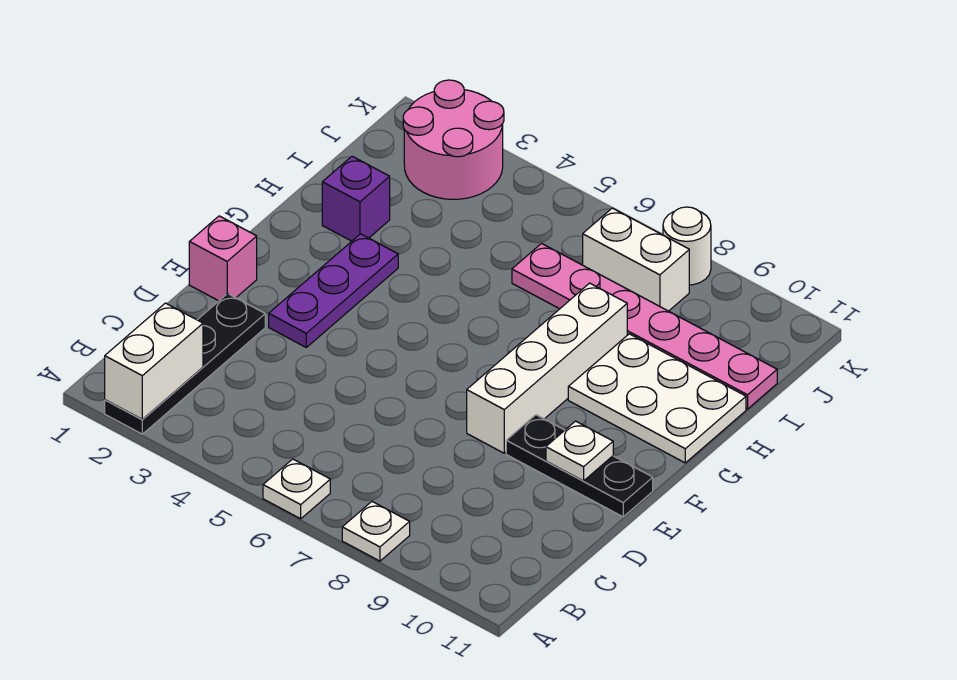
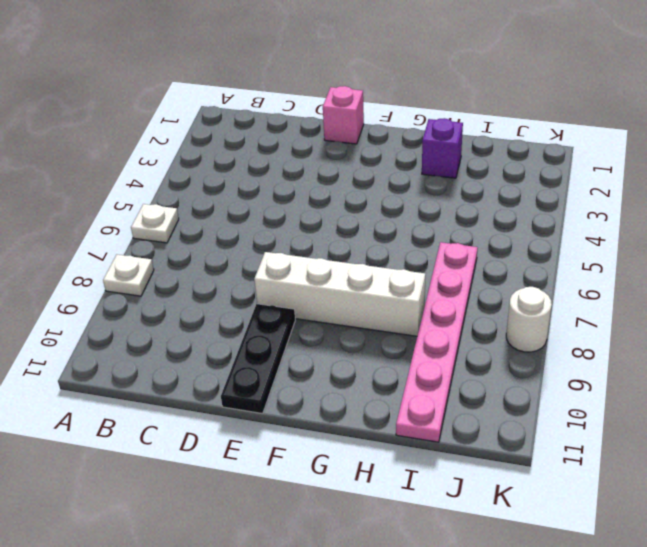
none -> black plate A2:D2 level 1
none -> purple plate E3:G3 level 1
none -> white plate G9:H11 level 1

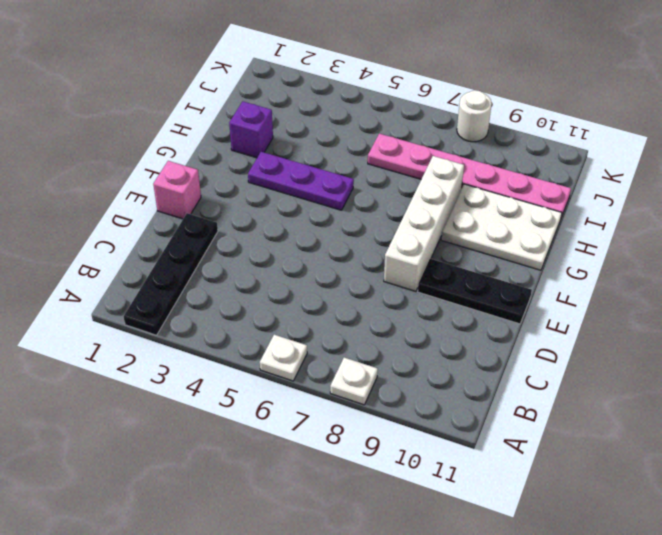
purple plate G3:G5 level 1 -> purple plate E3:G3 level 1
none -> pink round brick J2:K3 level 1
none -> white brick J7:J8 level 1
none -> white brick A2:B2 level 2

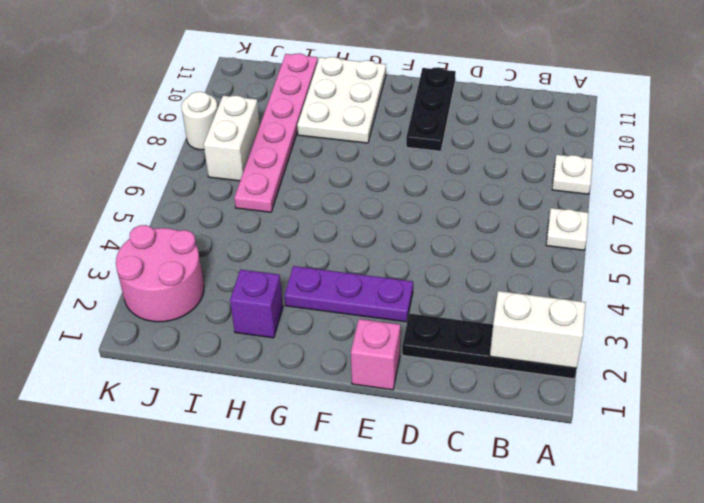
none -> white brick E8:H8 level 1
none -> white plate E10 level 2

